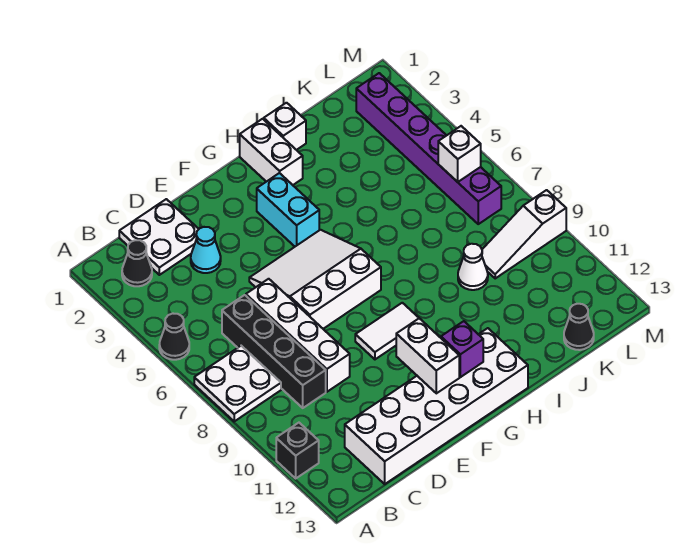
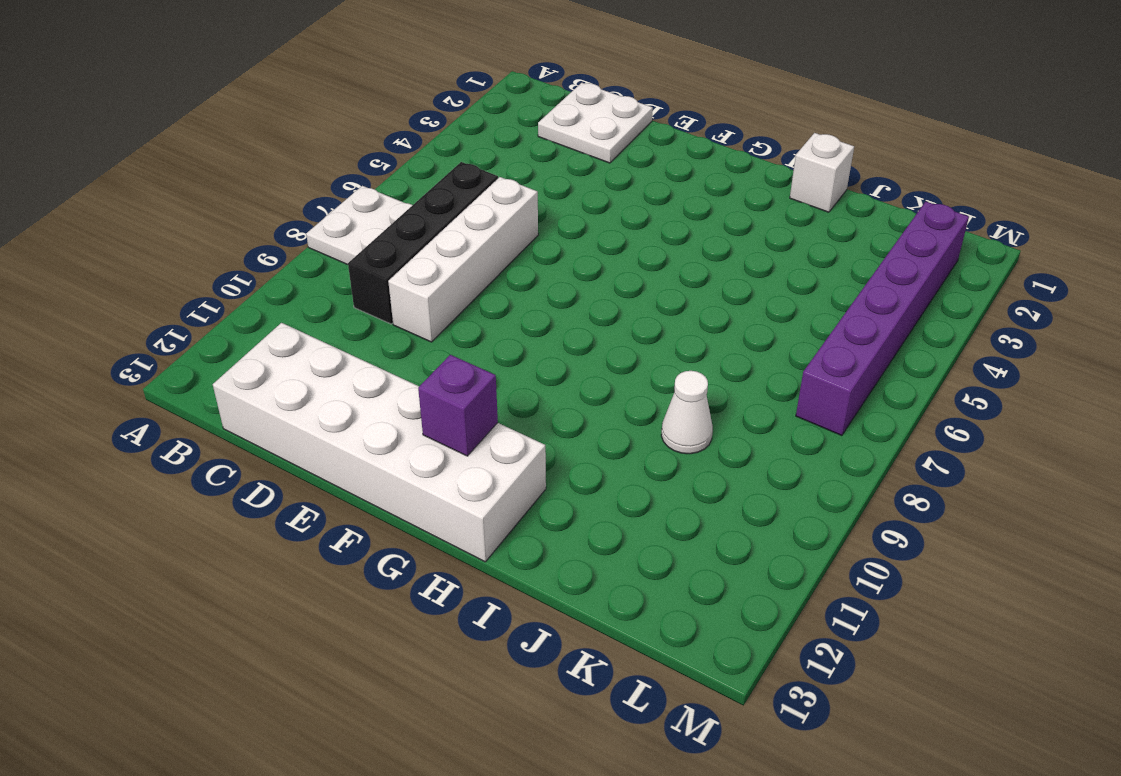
none -> black cone A5 level 1
none -> black brick A11 level 1
none -> black cone B2 level 1

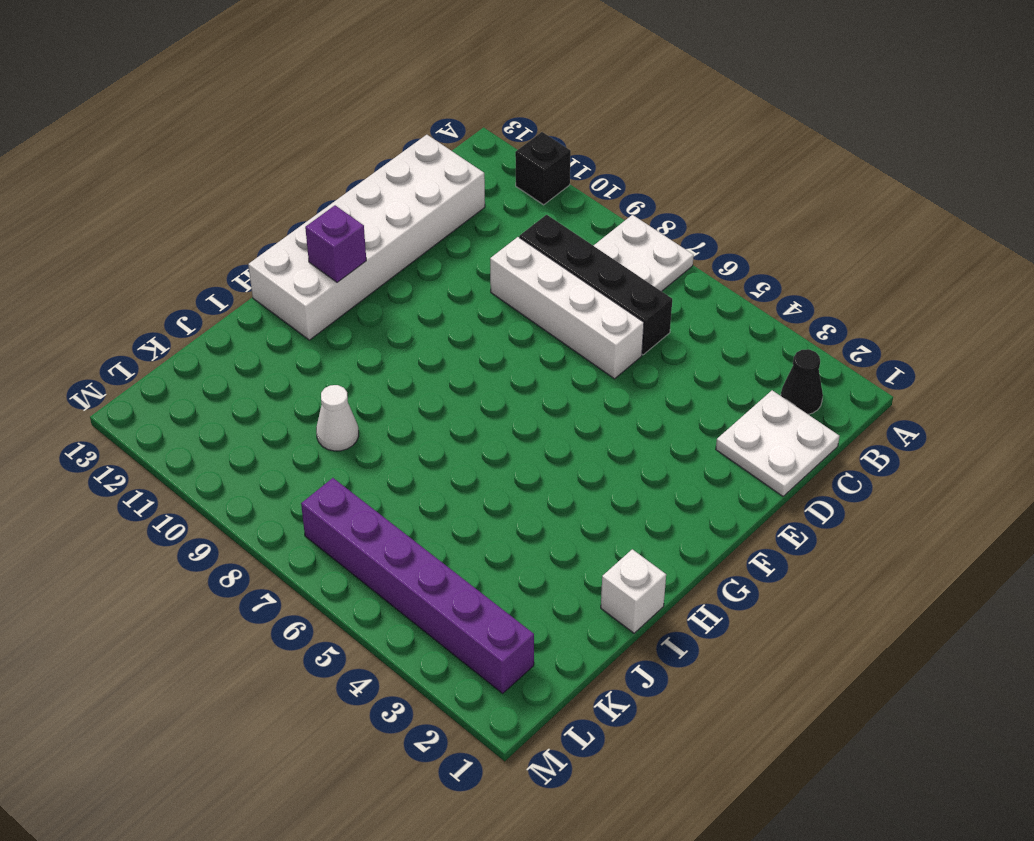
none -> black cone A5 level 1
none -> cyan cone D3 level 1
none -> white slope E5:G7 level 1 top 7

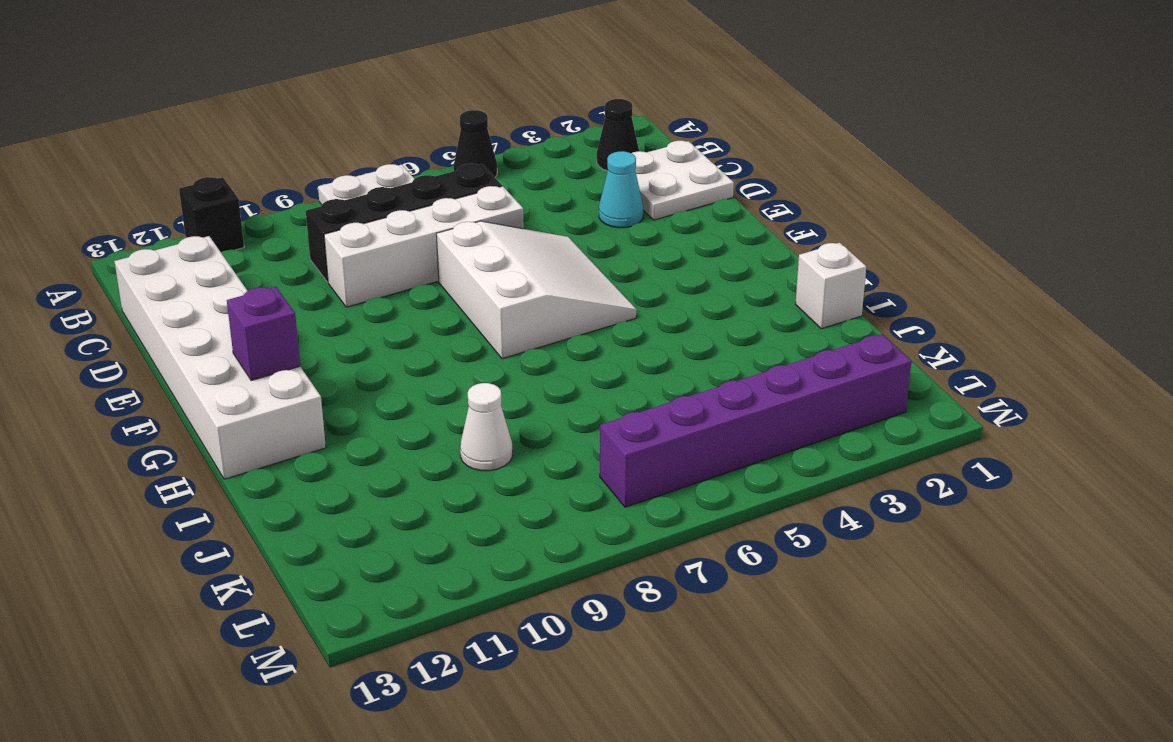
none -> white tile F9:G9 level 1
none -> cyan brick G3:G4 level 1
none -> white brick H1:H2 level 1

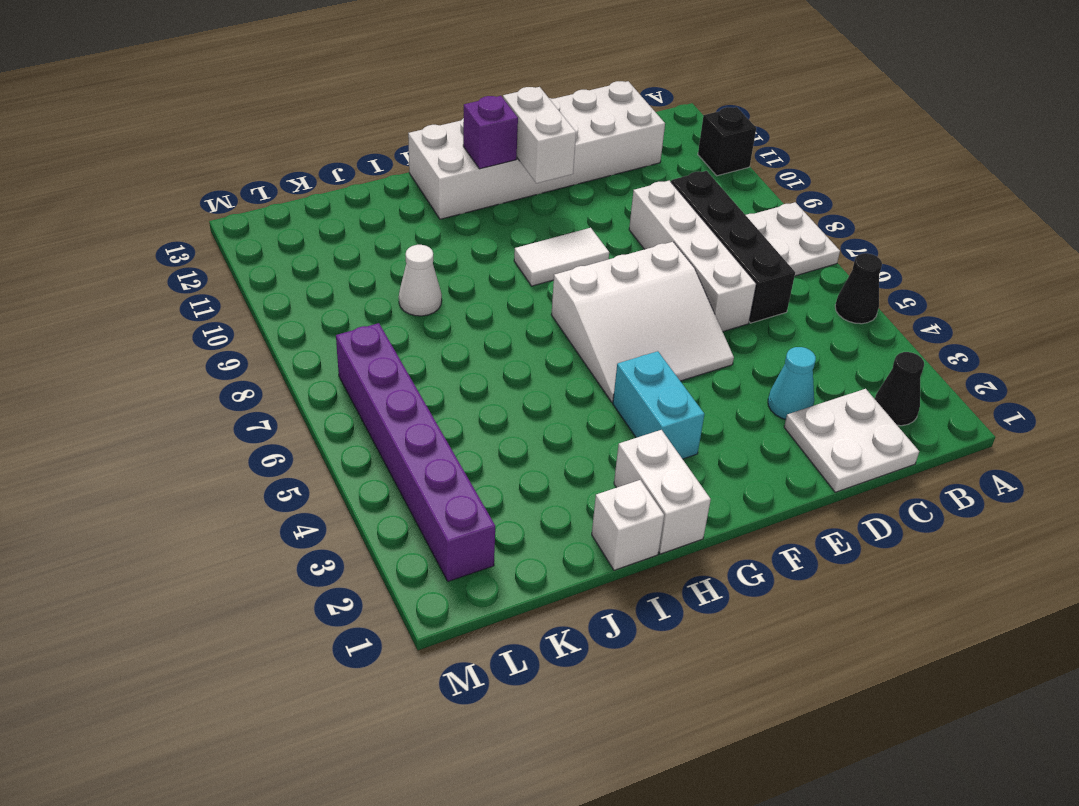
none -> white slope K9:M9 level 1 top M
none -> black cone K13 level 1
none -> white brick L6 level 2

